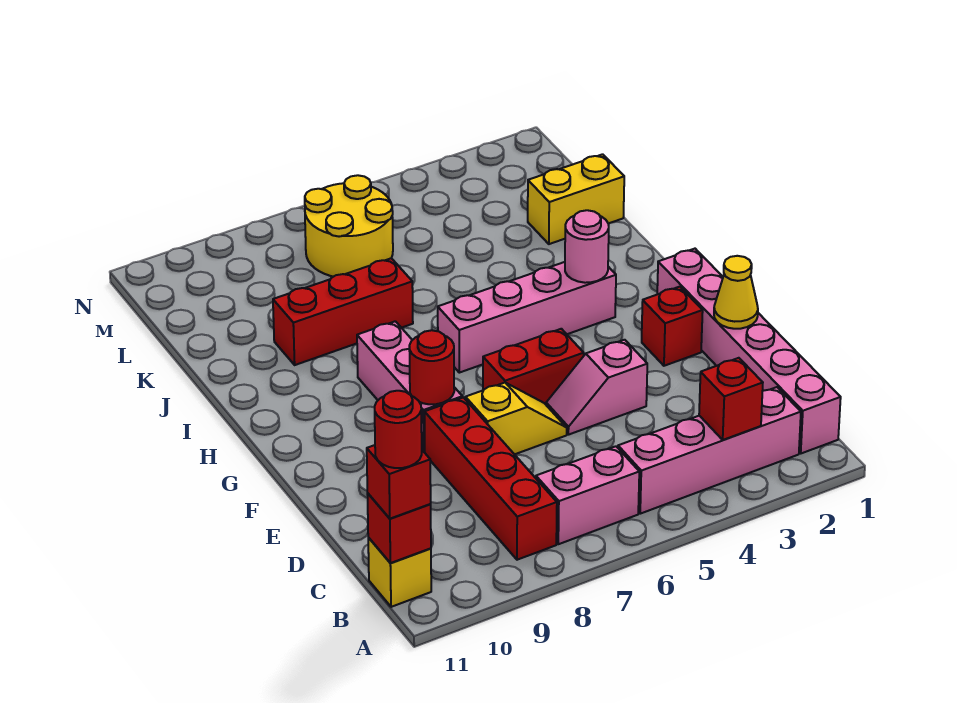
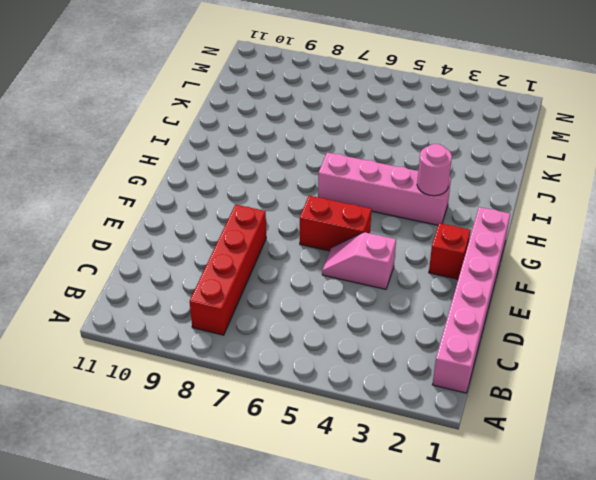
none -> pink brick B2:B5 level 1
none -> pink brick B6:B7 level 1
none -> yellow brick B11 level 1

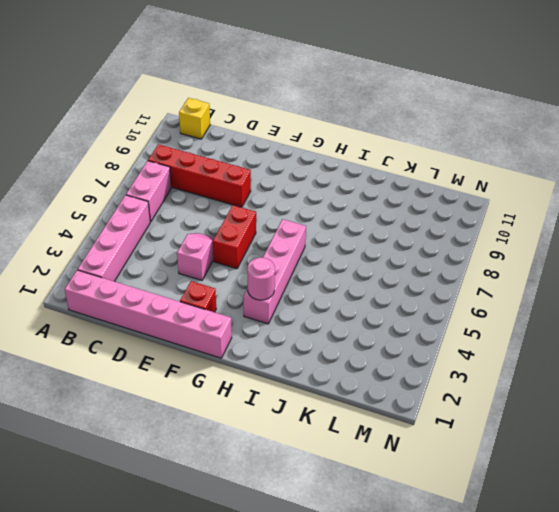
none -> yellow slope E6:E7 level 1 top 7
none -> pink brick F8:H8 level 1
none -> red brick J7:J9 level 1

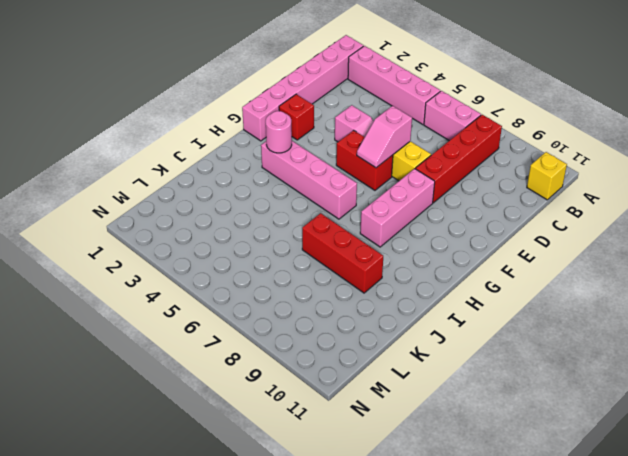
pink slope E6:F6 level 2 top E -> none
none -> yellow brick K1:K2 level 1
none -> yellow round brick L6:M7 level 1
none -> red brick B3 level 2

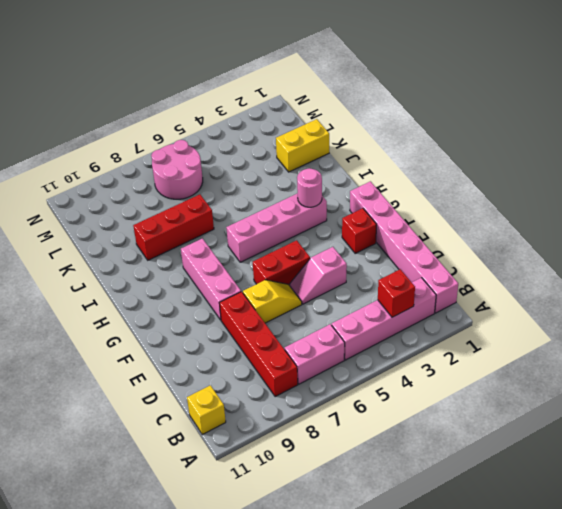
pink round brick L6:M7 level 1 -> yellow round brick L6:M7 level 1
none -> red brick B11 level 2
none -> yellow cone E1 level 2
none -> red round brick F8 level 2

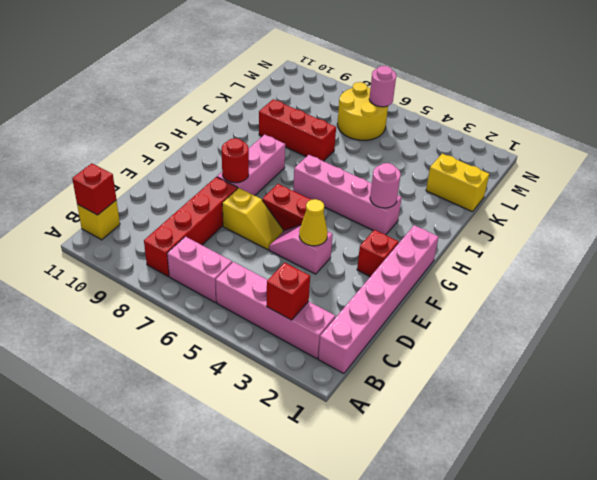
yellow cone E4 level 2 -> yellow cone E1 level 2
pink round brick M6 level 2 -> none
none -> red brick B11 level 3
none -> red round brick B11 level 4

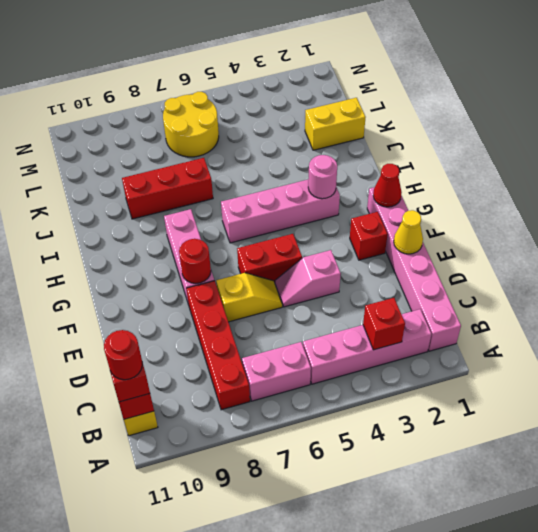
red cone G1 level 2 -> none

